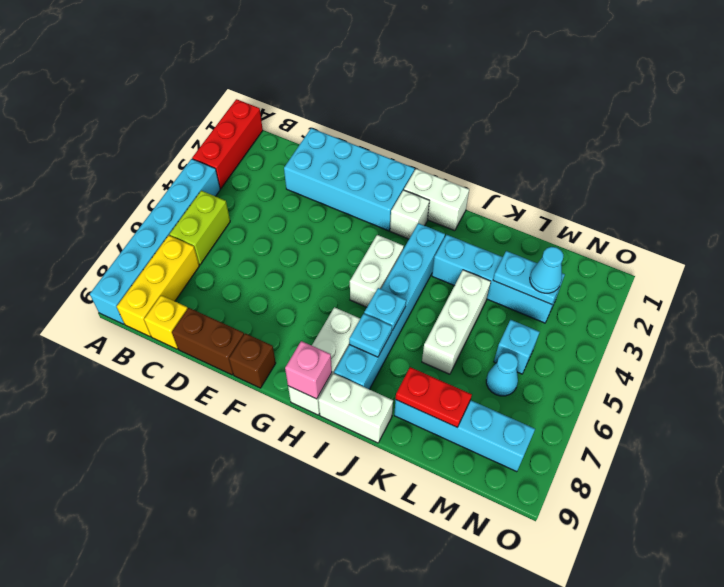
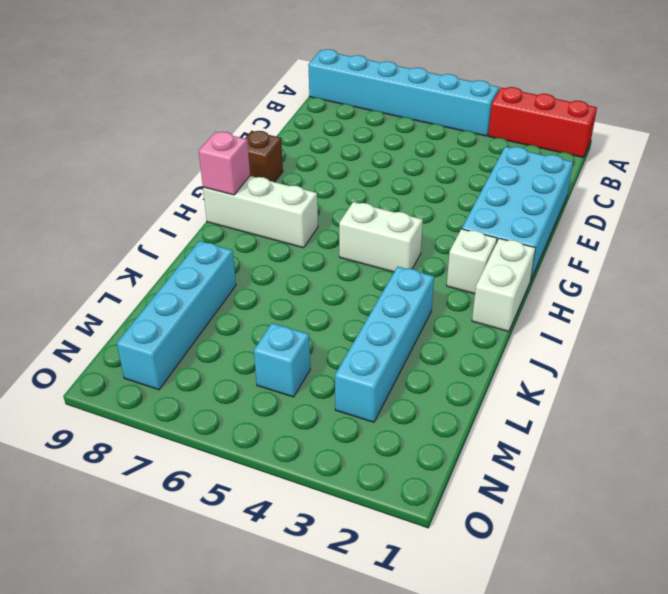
none -> lime brick B5:B6 level 1
none -> yellow brick B7:B9 level 1
none -> yellow brick C9 level 1

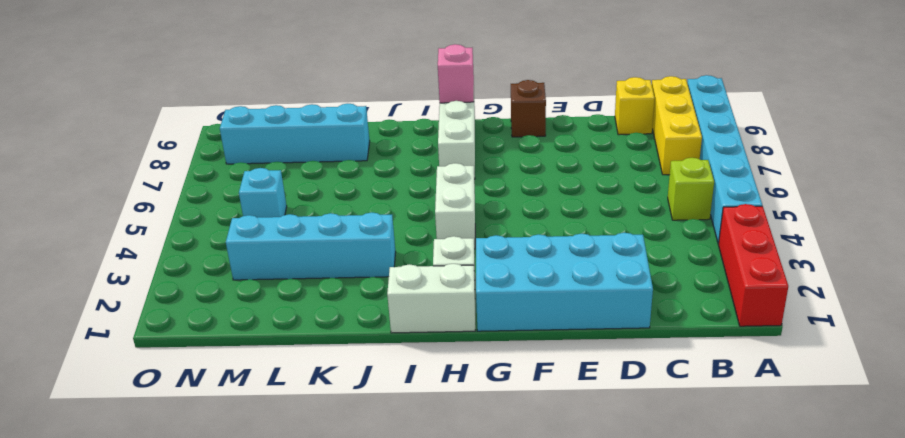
lime brick B5 level 1 -> lime brick B5:B6 level 1
none -> brown brick D9:E9 level 1
none -> cyan brick I3:I8 level 1
none -> white brick I9:J9 level 1

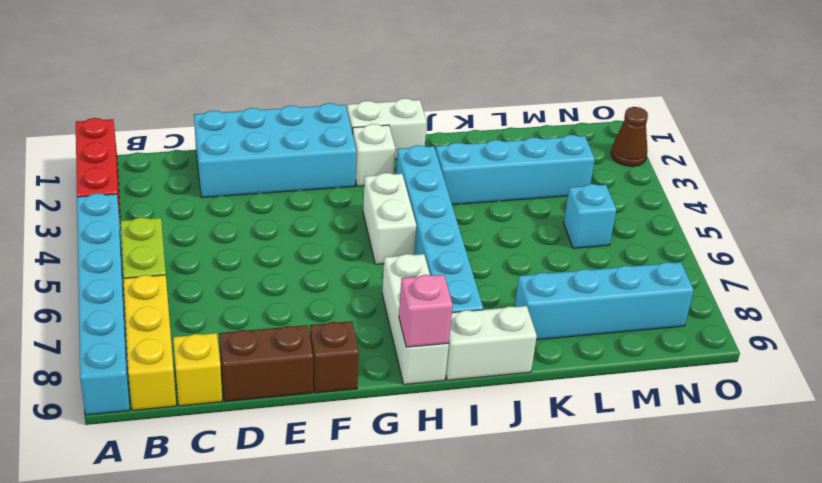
brown cone O2 level 1 -> none
none -> white brick K4:K6 level 1
none -> cyan cone M6 level 1
none -> cyan plate I6 level 2

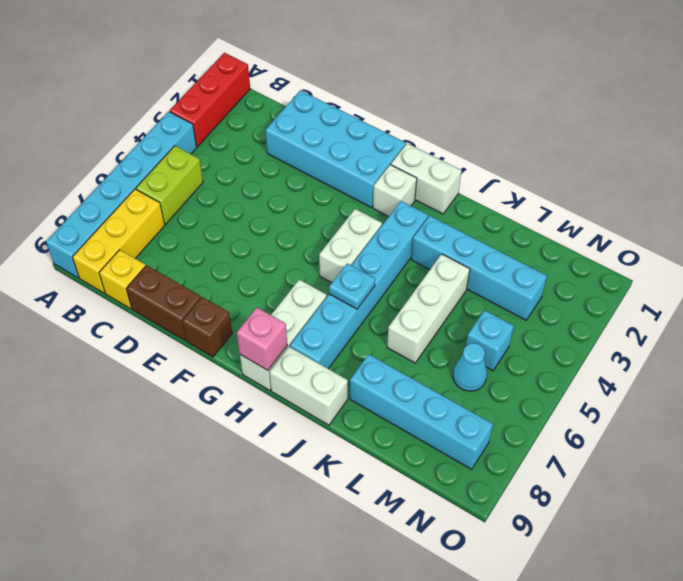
none -> cyan plate I7 level 2
none -> red plate K8:L8 level 2
none -> cyan plate L3:M3 level 2

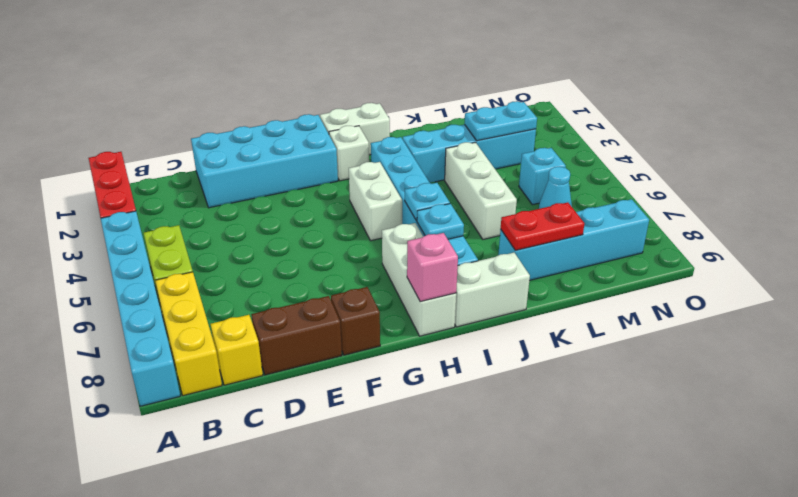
none -> cyan cone M3 level 3

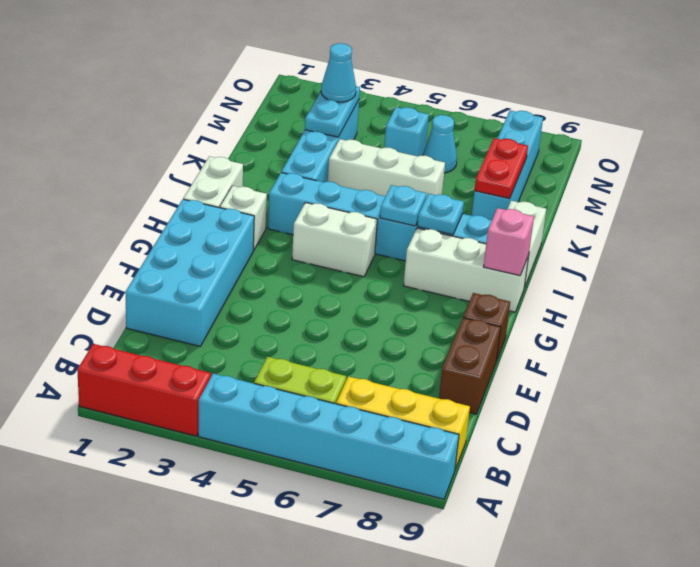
none -> yellow brick C9 level 1

